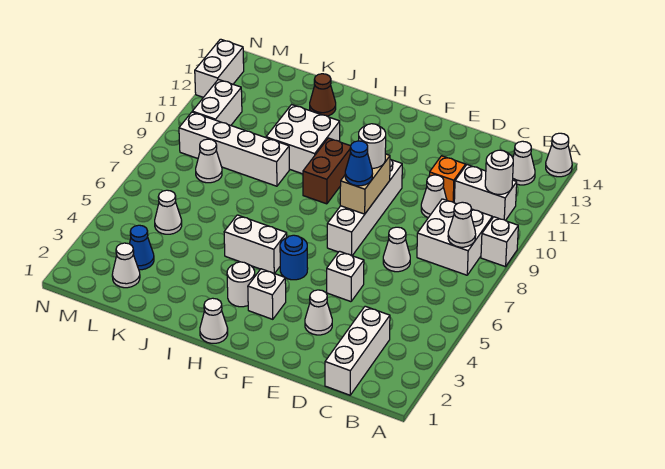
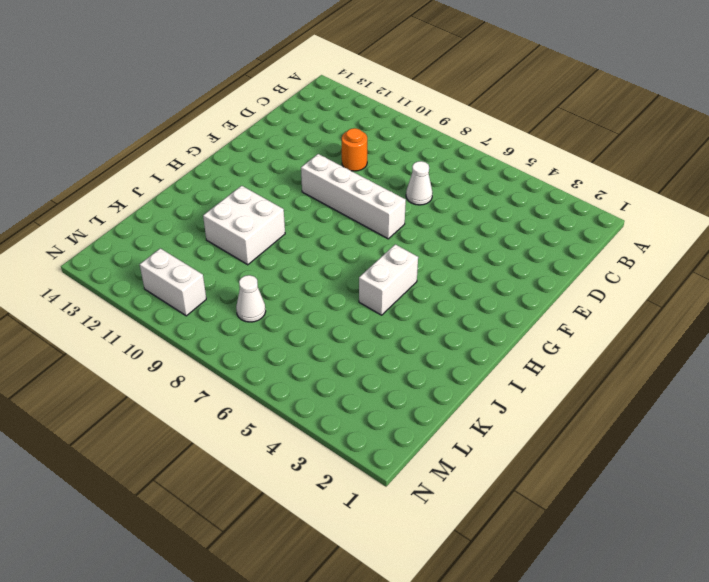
orange round brick D10 level 1 -> white cone D10 level 1
none -> white brick A9 level 1
none -> white cone A14 level 1
none -> white brick B8:C9 level 1
none -> white brick B11:C11 level 1

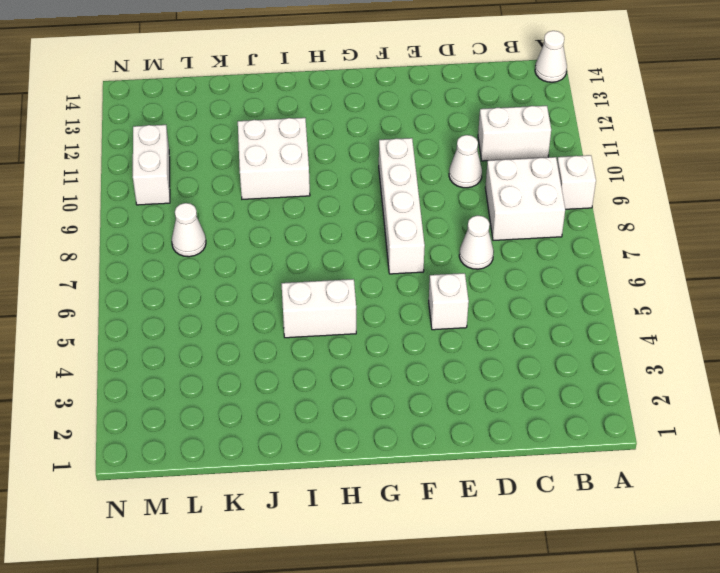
none -> white cone B13 level 1
none -> white brick C1:C3 level 1
none -> orange brick D11 level 1
none -> white cone E3 level 1

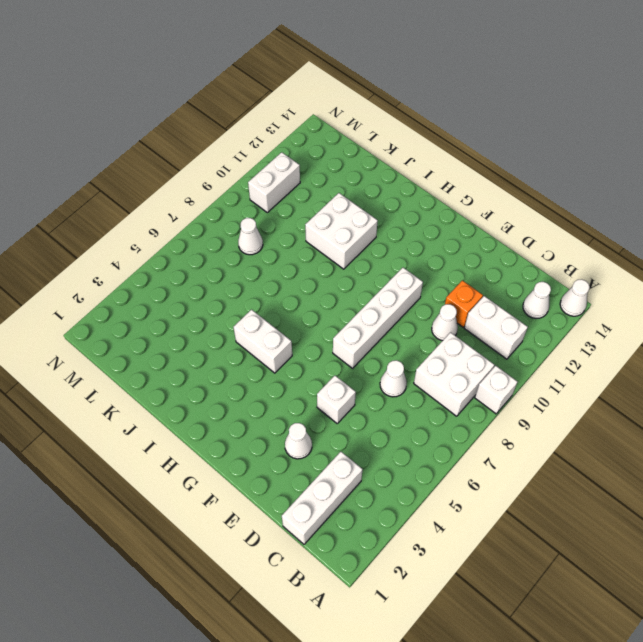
none -> white brick G3 level 1
none -> blue round brick G5 level 1
none -> white cone H1 level 1
none -> white round brick H3 level 1

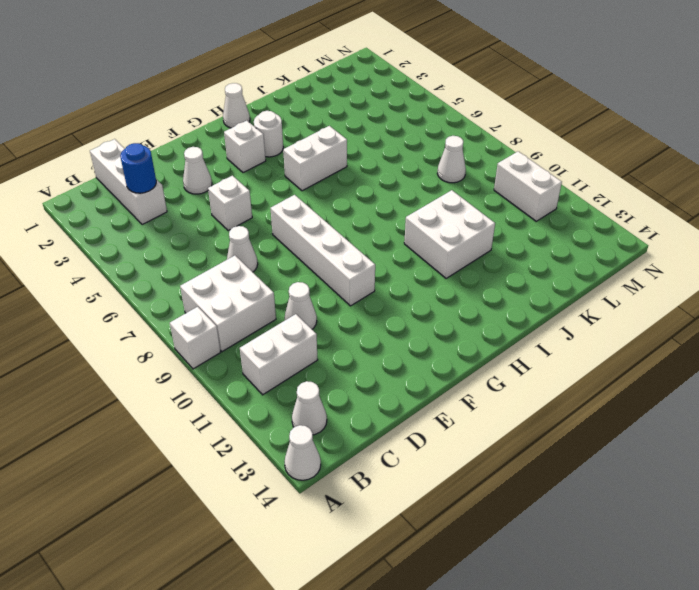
blue round brick C3 level 2 -> blue round brick G5 level 1
none -> orange brick D11 level 1
none -> brown brick H9:H10 level 1
none -> white brick J9:M9 level 1
none -> brown cone J13 level 1

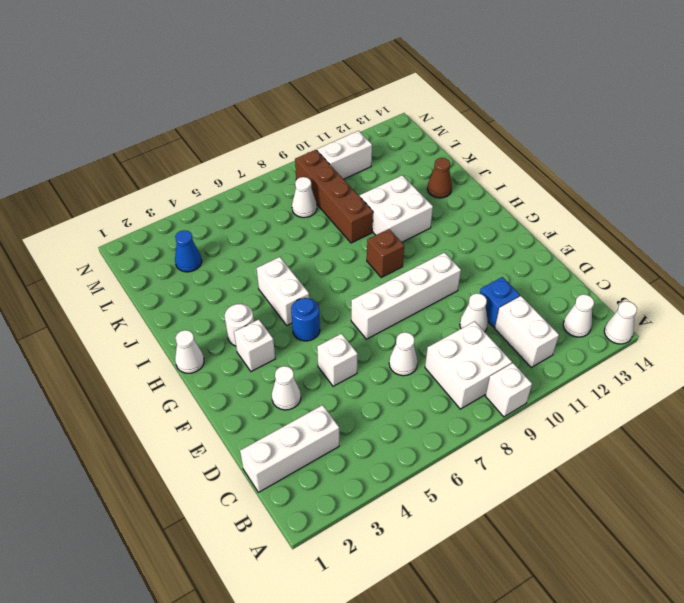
blue brick D11 level 1 -> orange brick D11 level 1
brown brick H9 level 1 -> brown brick H9:H10 level 1
brown brick J9:M9 level 1 -> white brick J9:M9 level 1
none -> white cone L2 level 1
none -> white cone L5 level 1
none -> white brick N12:N13 level 1
none -> white cone B8 level 2

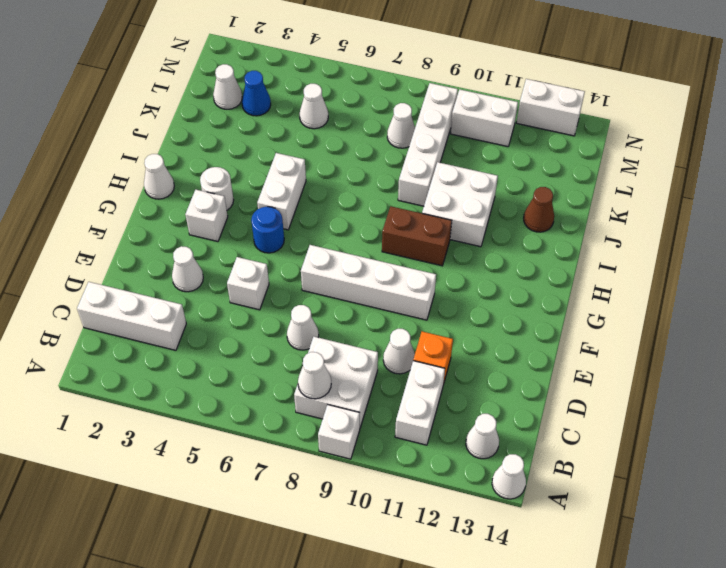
none -> white round brick B11 level 2
none -> tan brick F8:F9 level 2
none -> blue cone F8 level 3
none -> white round brick F9 level 3

